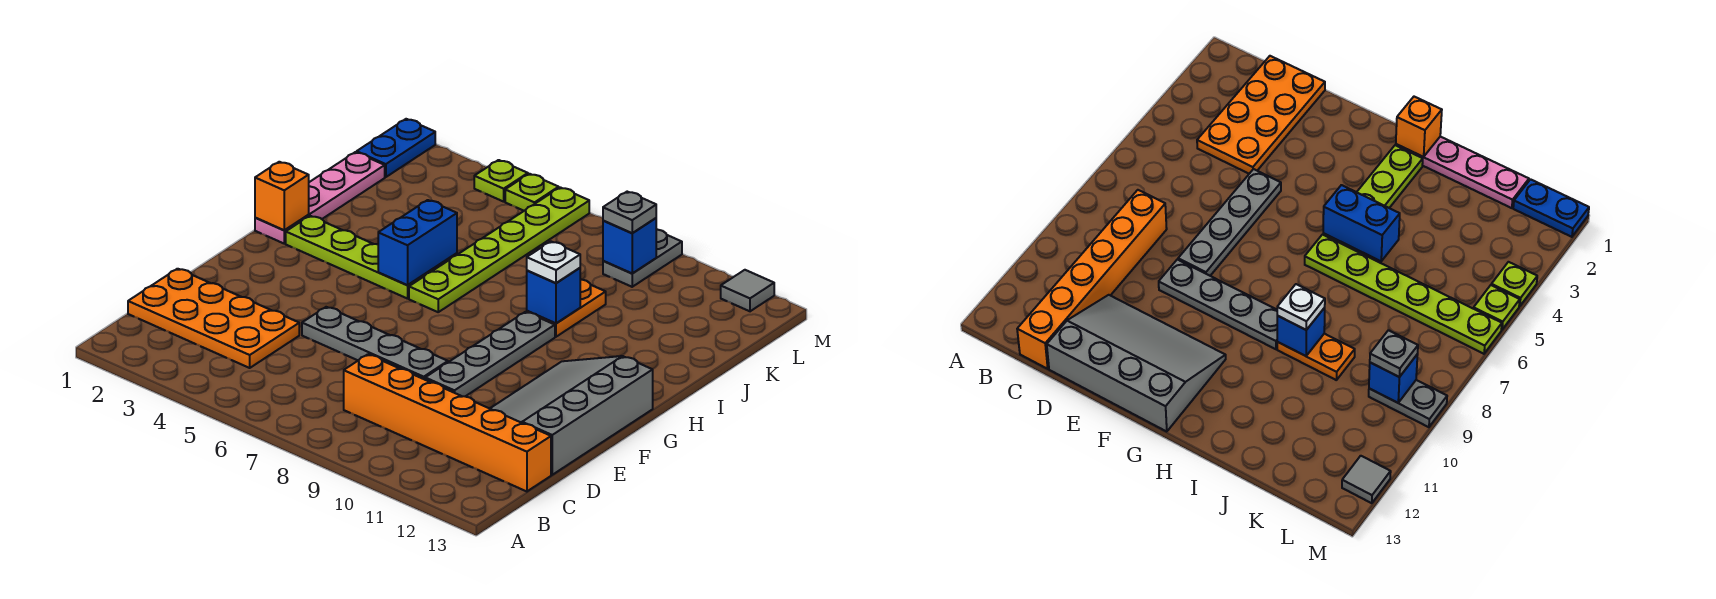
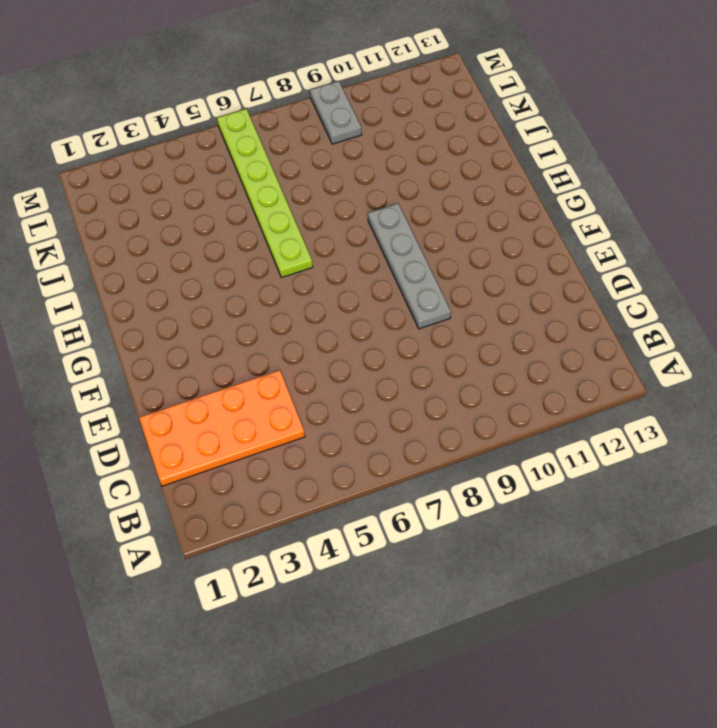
none -> orange brick C8:C13 level 1
none -> grey slope D11:G13 level 1 top 13
none -> grey plate E5:E8 level 1

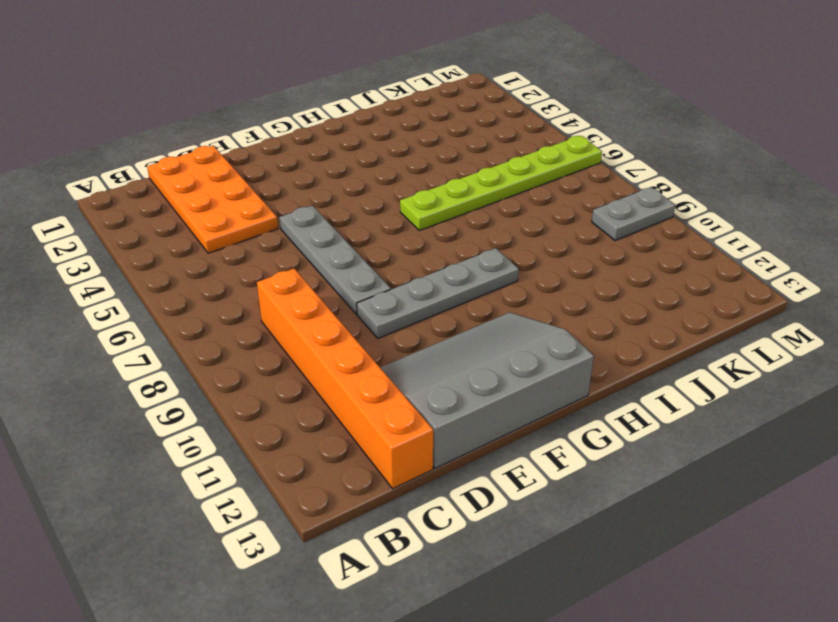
none -> pink plate H1:K1 level 1
none -> lime plate H2:H5 level 1
none -> orange plate I9:J9 level 1

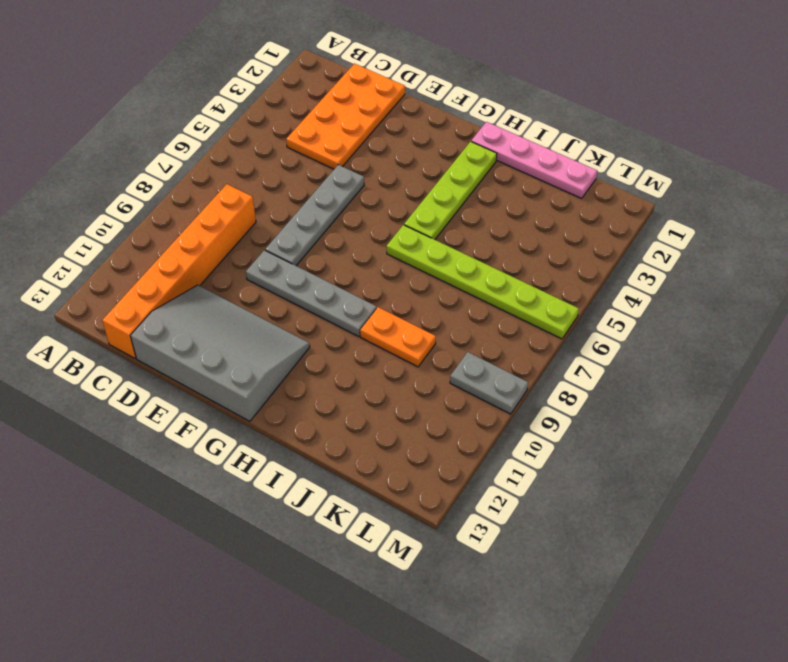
none -> blue plate L1:M1 level 1
none -> lime plate M4 level 1
none -> lime plate M5 level 1

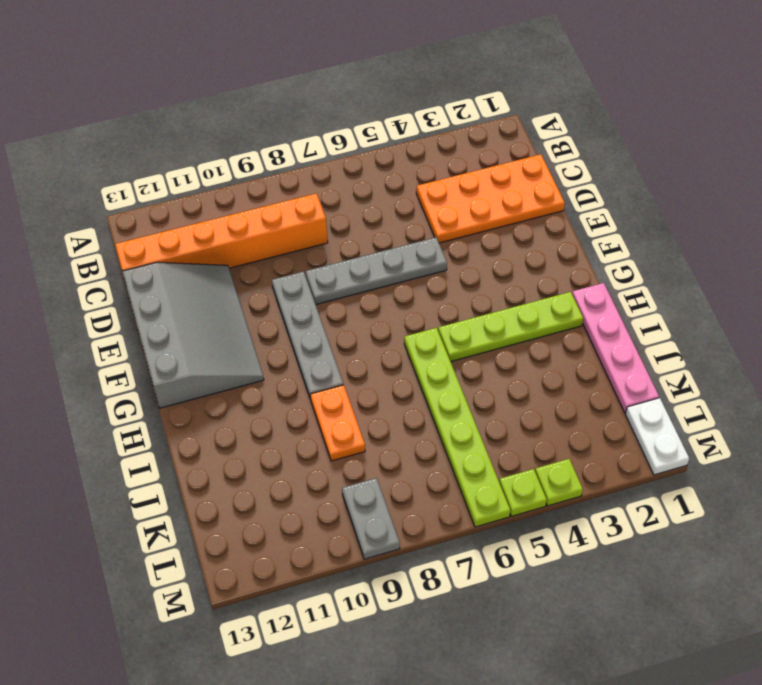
white plate L1:M1 level 1 -> blue plate L1:M1 level 1
none -> grey tile M12 level 1
none -> orange brick H1 level 2
none -> blue brick H5:I5 level 2

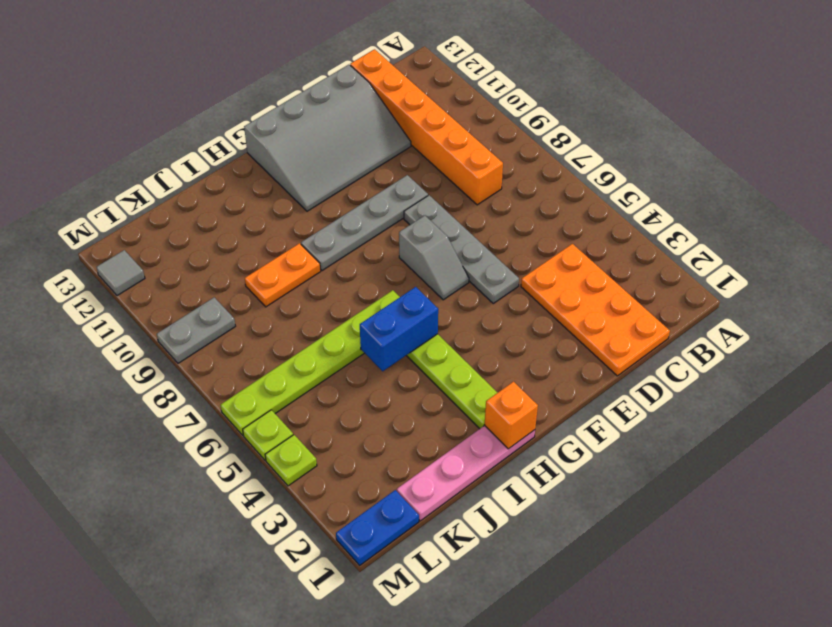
grey slope F6:F7 level 1 top 7 -> none
none -> blue brick I9 level 2
none -> blue brick L9 level 2
none -> white plate I9 level 3

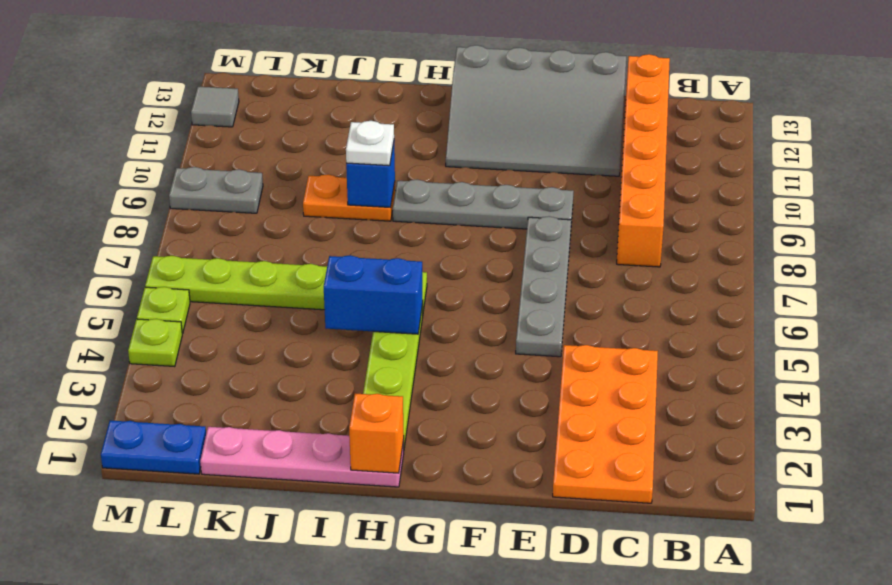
none -> blue brick L9 level 2
none -> grey plate L9 level 3

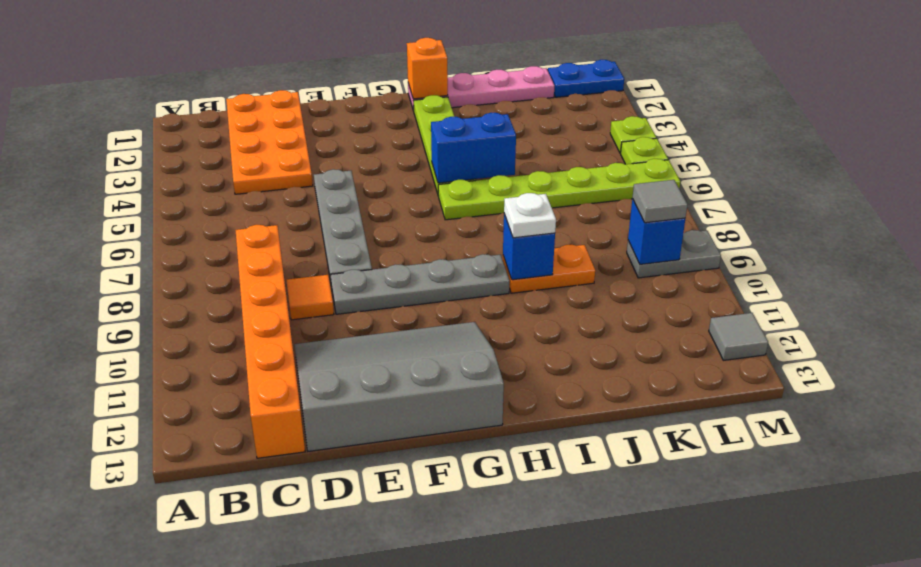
orange tile D9 level 1 -> none
grey tile L9 level 3 -> grey plate L9 level 3

